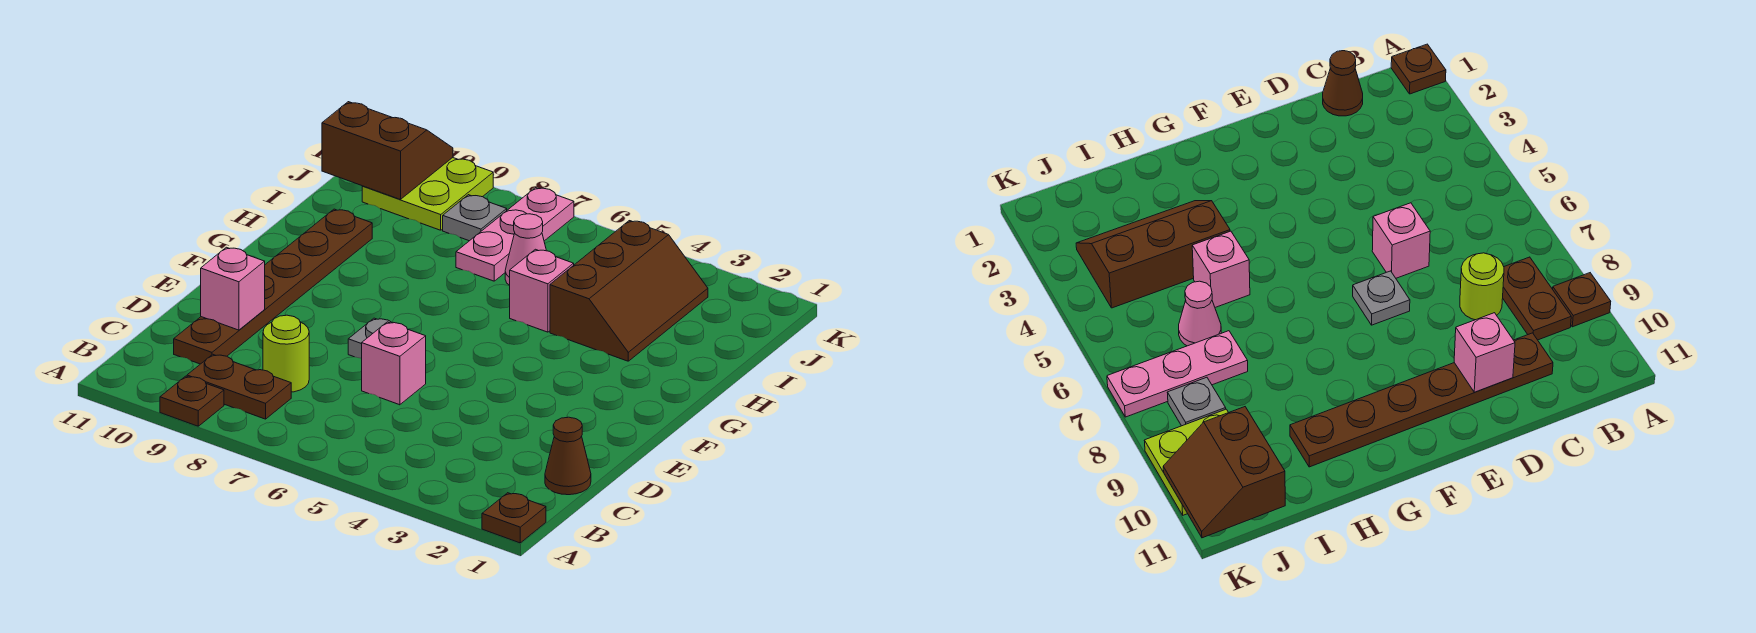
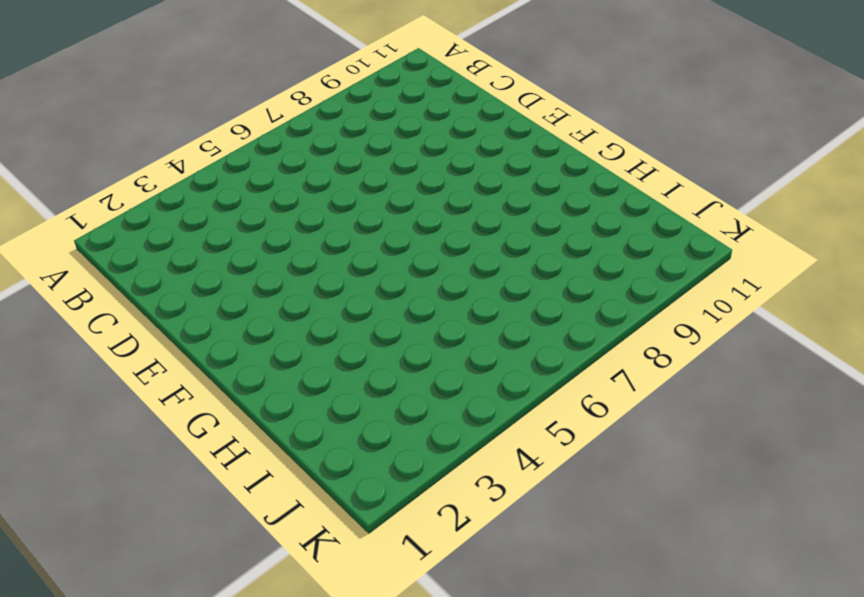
none -> brown plate A1 level 1
none -> brown plate A9 level 1
none -> brown plate B8:B9 level 1

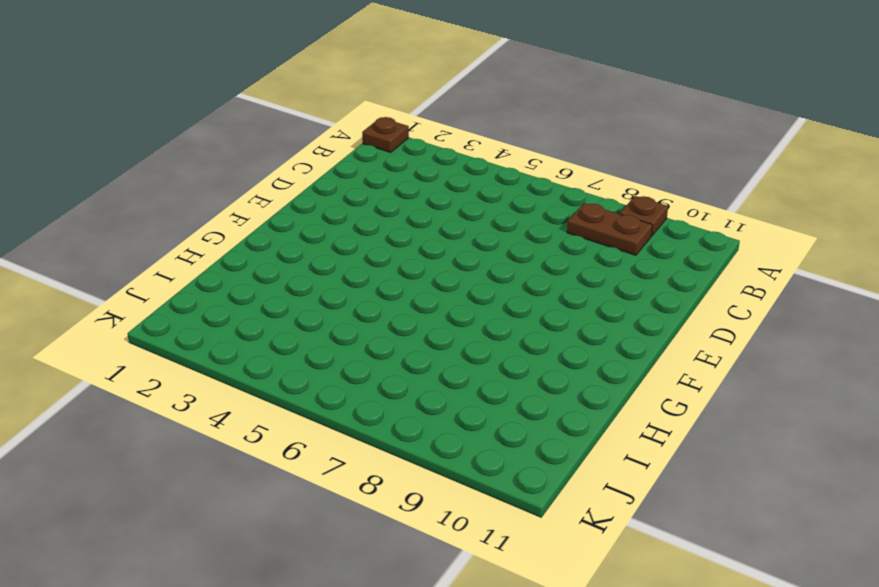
none -> brown cone C1 level 1
none -> lime round brick C8 level 1
none -> brown plate C10:H10 level 1

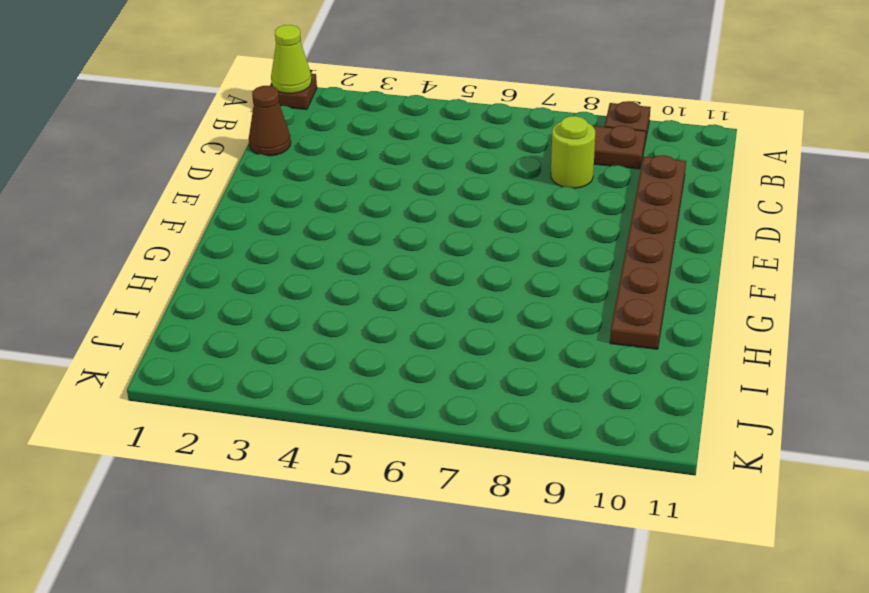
lime cone A1 level 2 -> none
none -> pink brick D6 level 1
none -> grey plate E7 level 1
none -> brown slope H3:J4 level 1 top 4

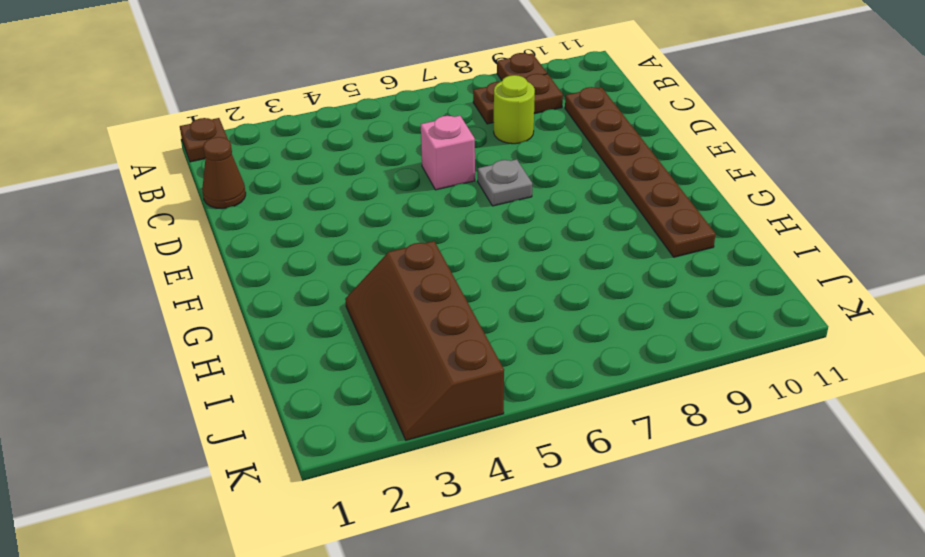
brown slope H3:K4 level 1 top 4 -> brown slope H3:J4 level 1 top 4
none -> pink brick H5 level 1
none -> pink cone I6 level 1
none -> pink plate I7:K7 level 1

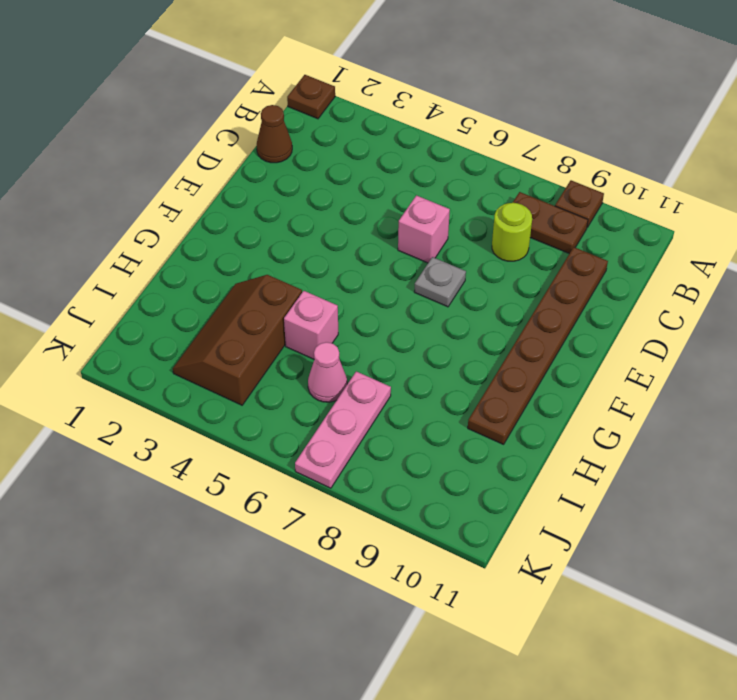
none -> grey plate J8 level 1
none -> lime plate J9:K10 level 1
none -> pink brick D10 level 2

